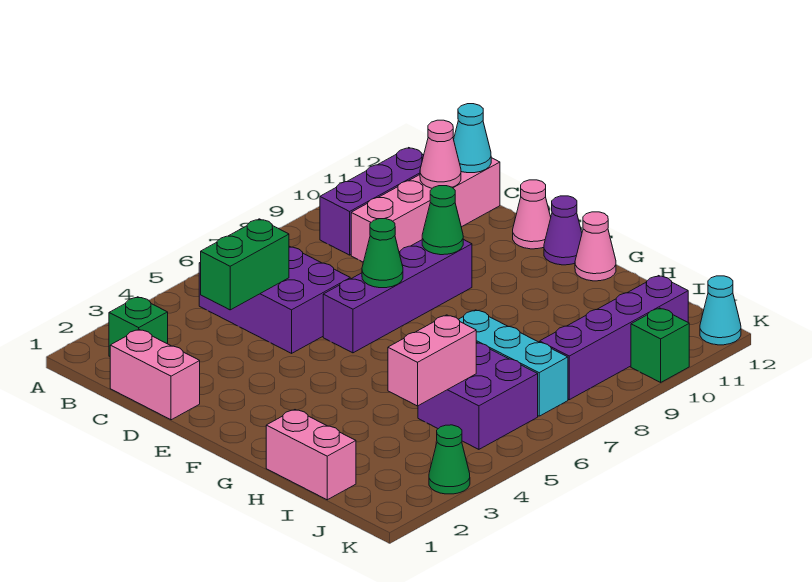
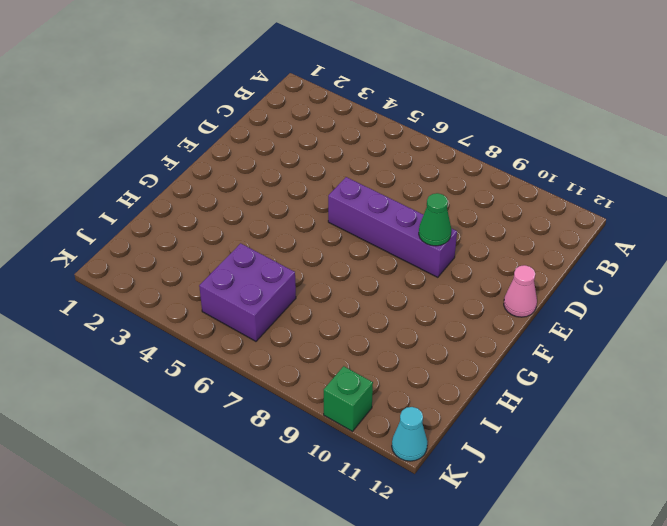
none -> green brick B2 level 1
none -> purple brick B5:D6 level 1
none -> purple brick B9:B11 level 1

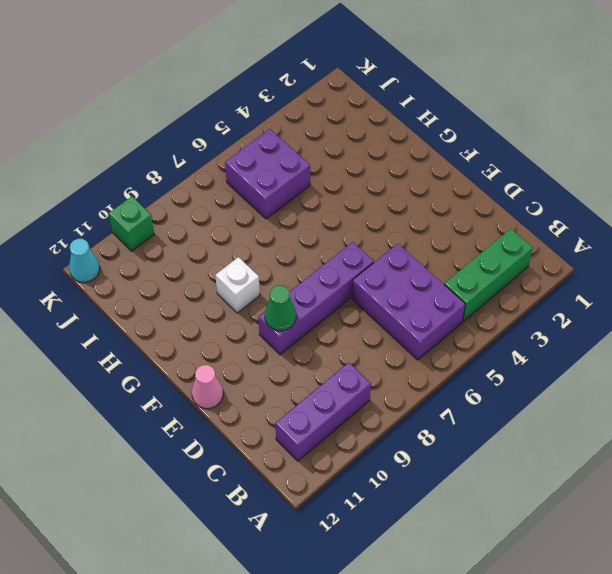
green brick B2:B4 level 1 -> green brick B2 level 1
white brick G9 level 1 -> none
none -> pink brick C1:D1 level 1
none -> pink brick C9:C12 level 1
none -> purple cone F12 level 1

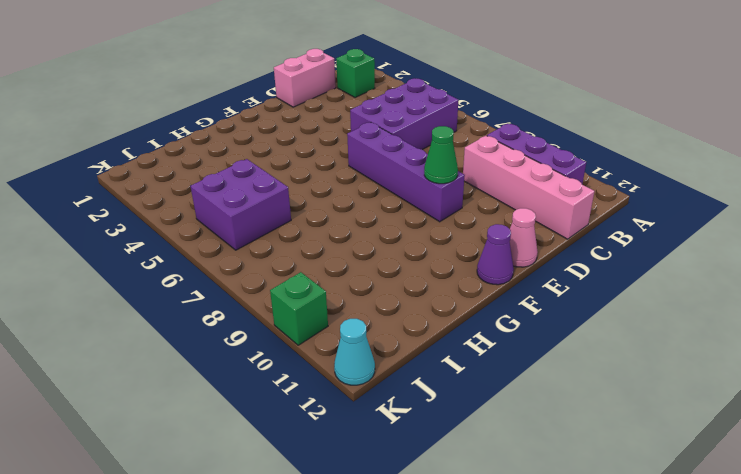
none -> pink cone G12 level 1
none -> pink brick H1:I1 level 1
none -> cyan brick H7:J7 level 1

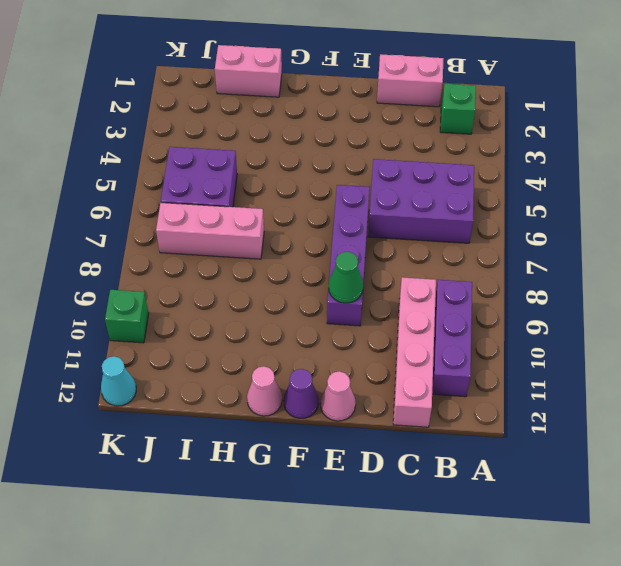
pink brick H7:J7 level 1 -> cyan brick H7:J7 level 1
none -> purple brick J8:J11 level 1
none -> green cone K3 level 1
none -> green brick C4:C5 level 2

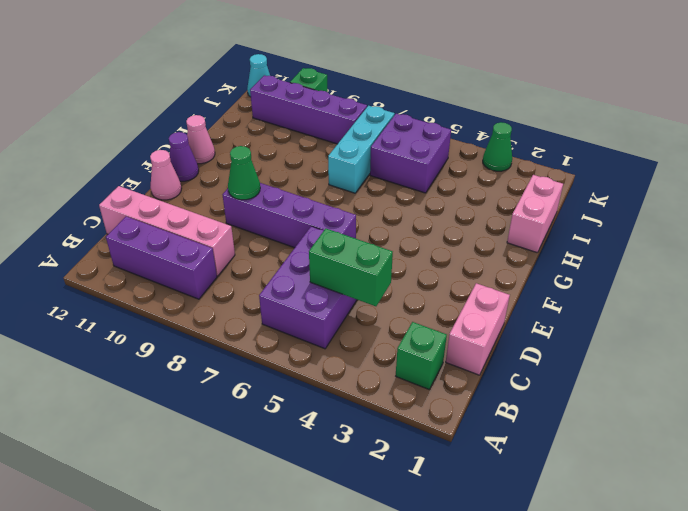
none -> pink cone C11 level 2
none -> cyan cone C12 level 2
none -> green cone E7 level 2

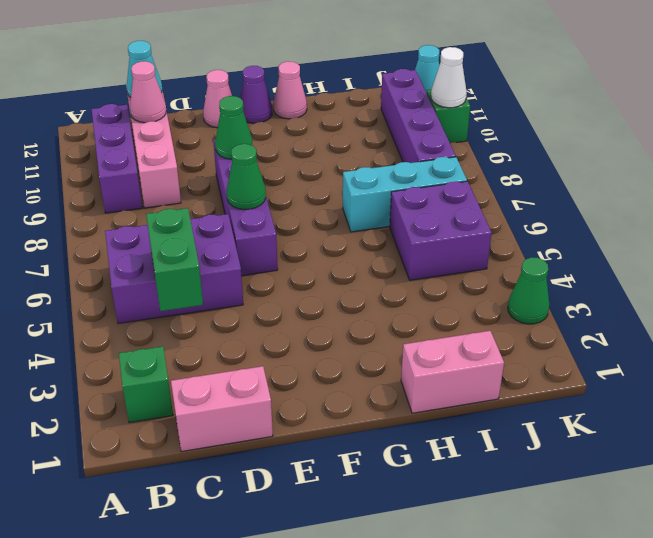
white cone K10 level 2 -> none
none -> pink brick I4:I5 level 2

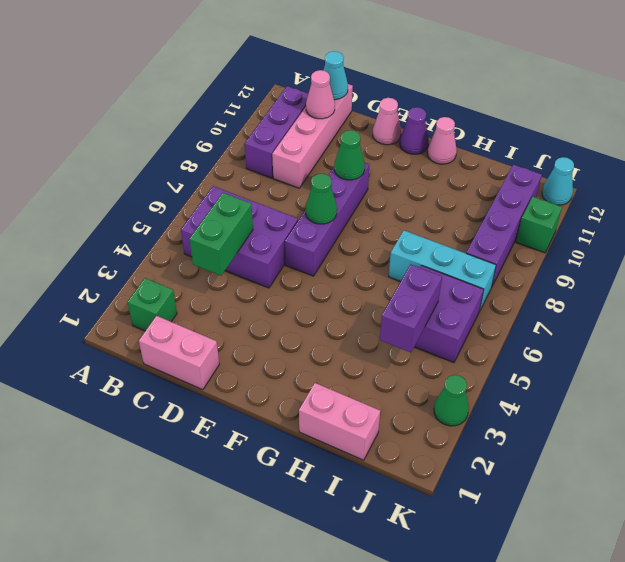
purple brick I4:I5 level 2 -> pink brick I4:I5 level 2

